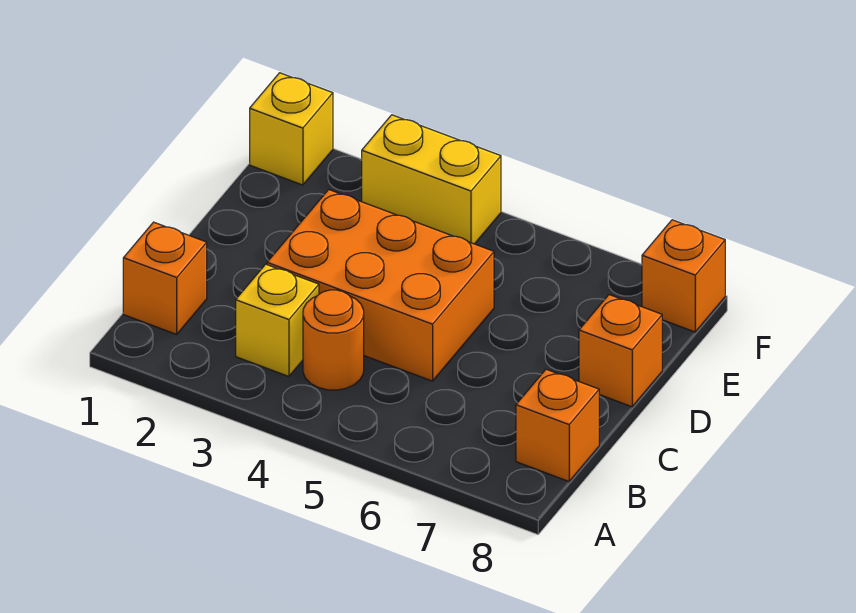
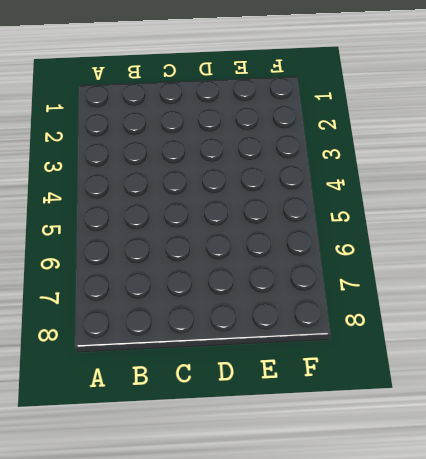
none -> orange brick B1 level 1
none -> yellow brick B3 level 1

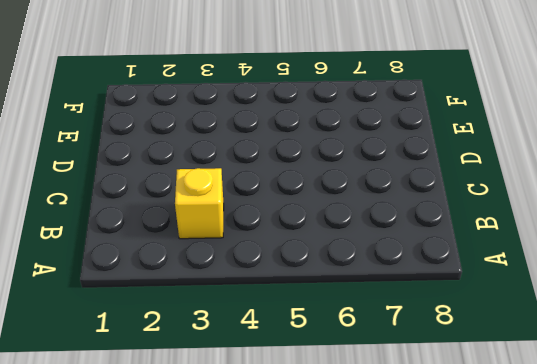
none -> orange brick B1 level 1
none -> orange round brick B4 level 1

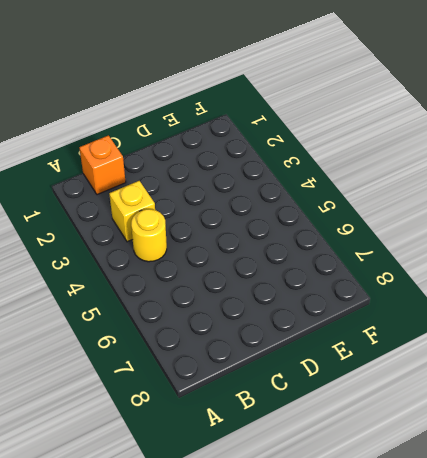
yellow round brick B4 level 1 -> orange round brick B4 level 1
none -> orange brick B8 level 1
none -> orange brick C3:D5 level 1

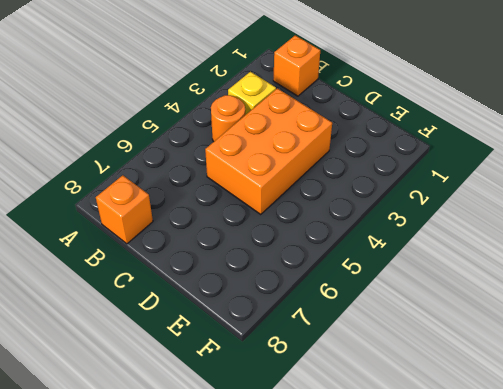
none -> orange brick D8 level 1
none -> yellow brick F1 level 1

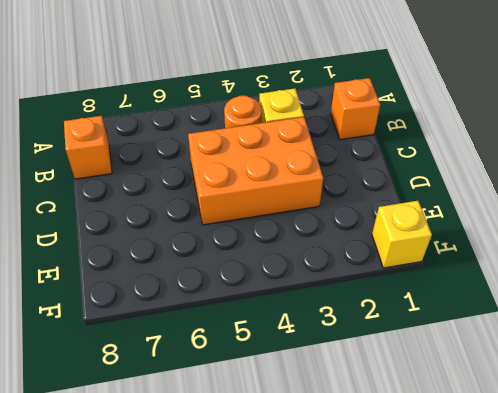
none -> orange brick D8 level 1
none -> yellow brick F3:F4 level 1

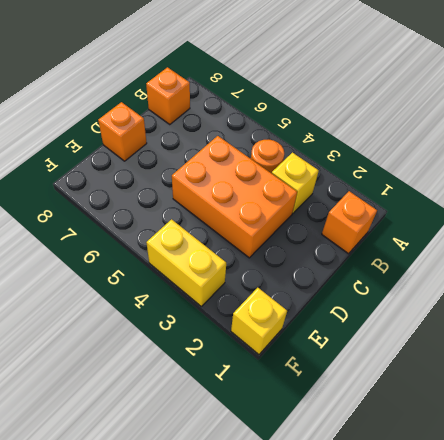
none -> orange brick F8 level 1

